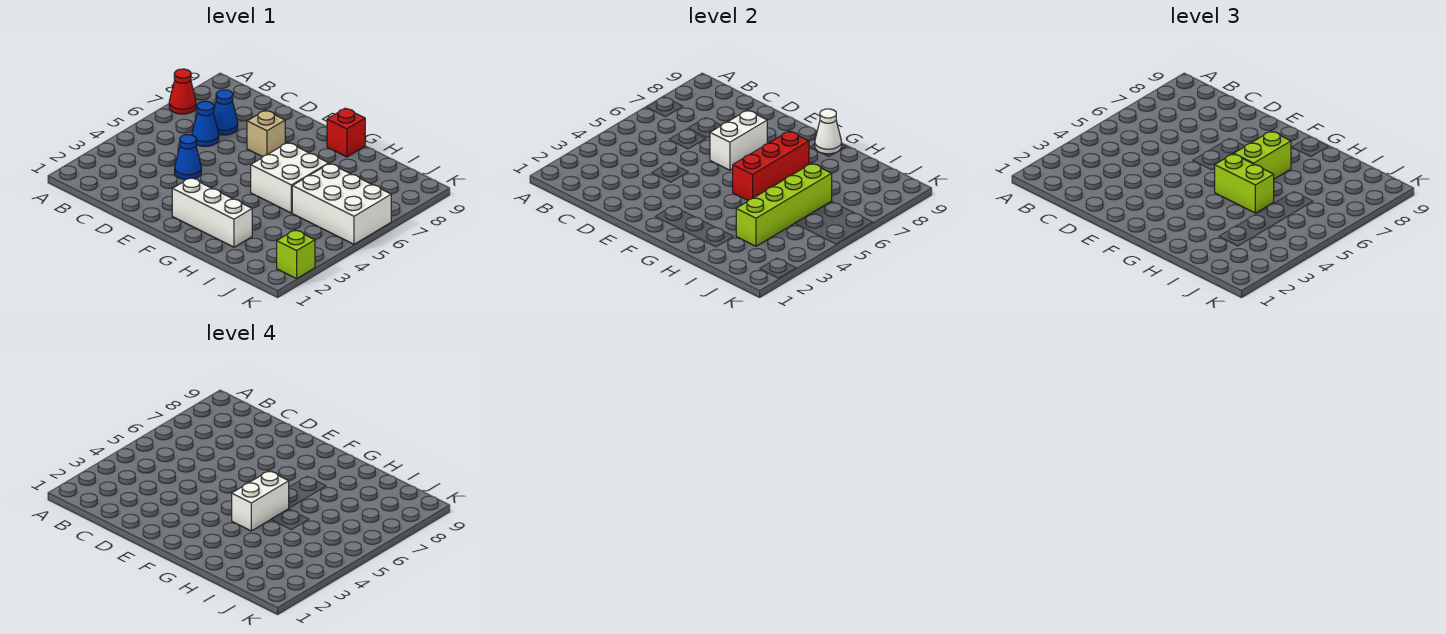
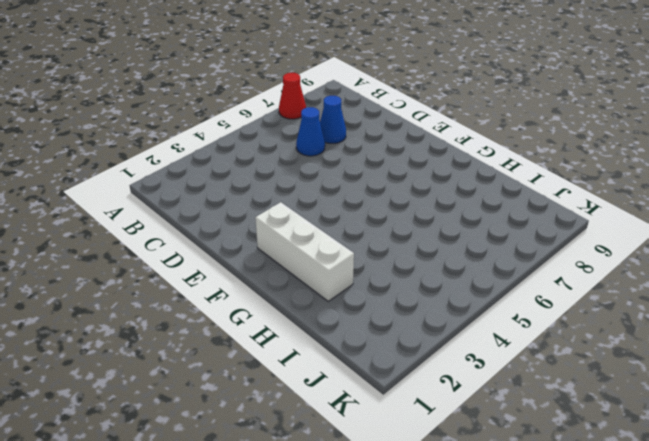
none -> blue cone D4 level 1
none -> tan brick E7 level 1
none -> white brick G5:H6 level 1

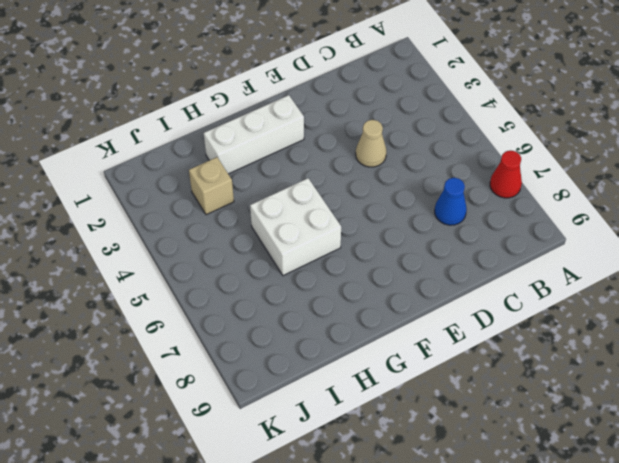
tan cone D4 level 1 -> blue cone D4 level 1
tan brick I3 level 1 -> tan brick E7 level 1
none -> blue cone C6 level 1
none -> red brick G9 level 1
none -> white brick I5:K6 level 1

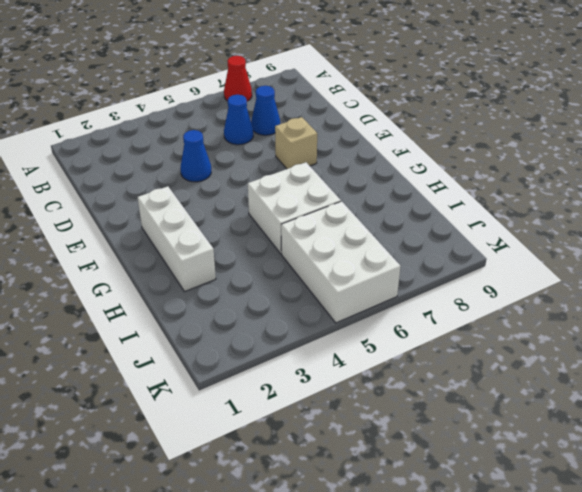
none -> red brick G9 level 1
none -> lime brick K2 level 1
none -> white brick E6:E7 level 2

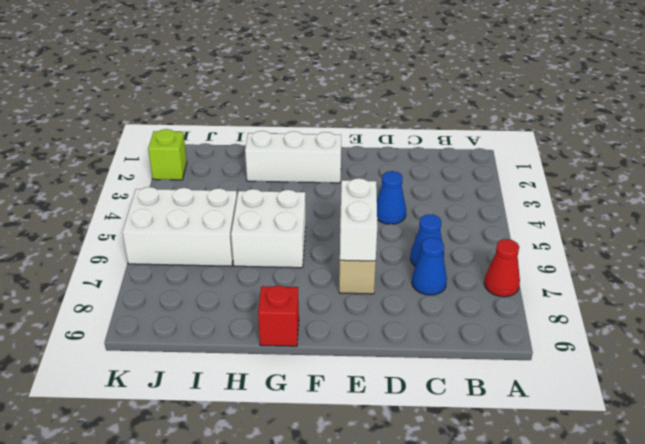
none -> red brick G5:G7 level 2
none -> white cone G9 level 2
none -> lime brick I3:I6 level 2

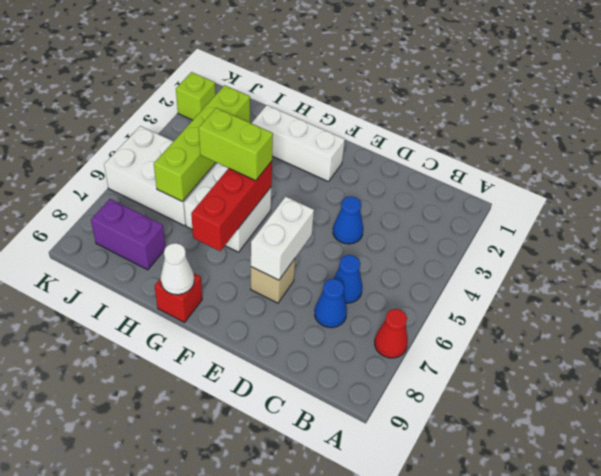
purple brick I8:J8 level 1 -> none
none -> lime brick G6:G7 level 3
none -> white brick G4:G5 level 4

